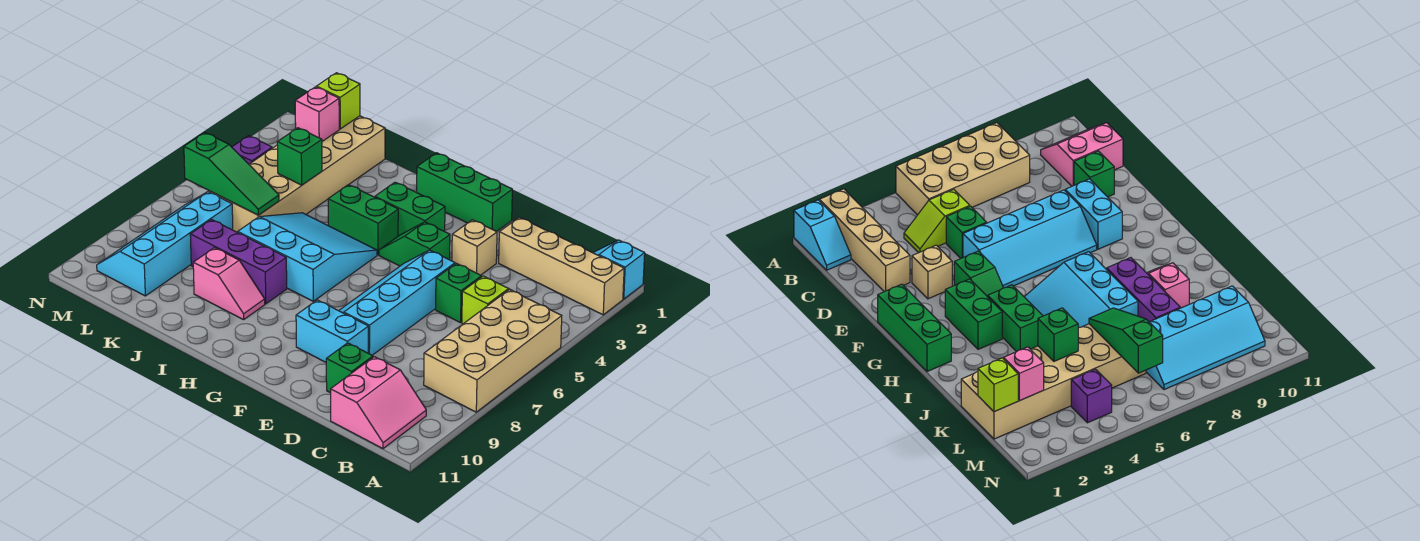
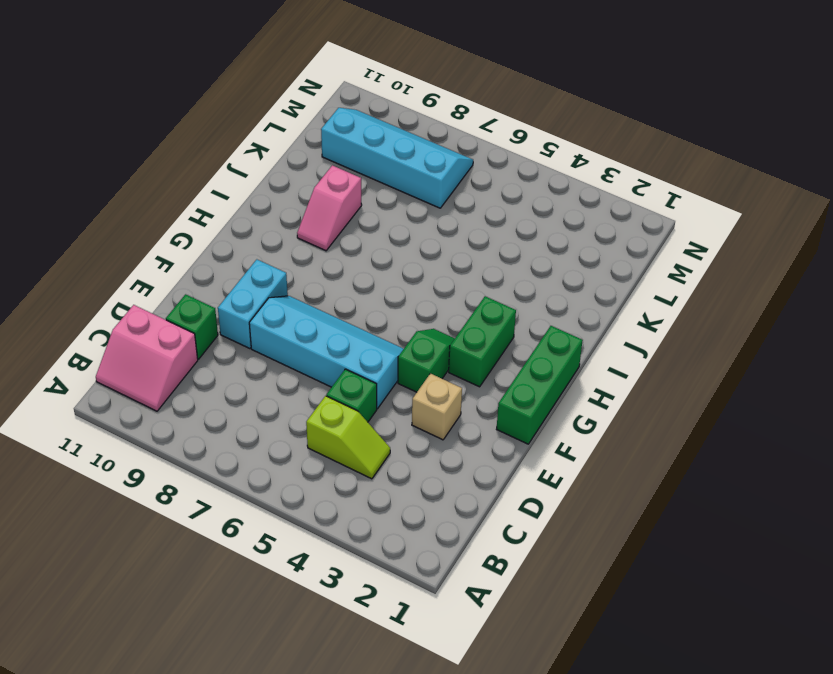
none -> cyan slope A1:B1 level 1 top A
none -> tan brick A2:D2 level 1
none -> tan brick A5:B8 level 1

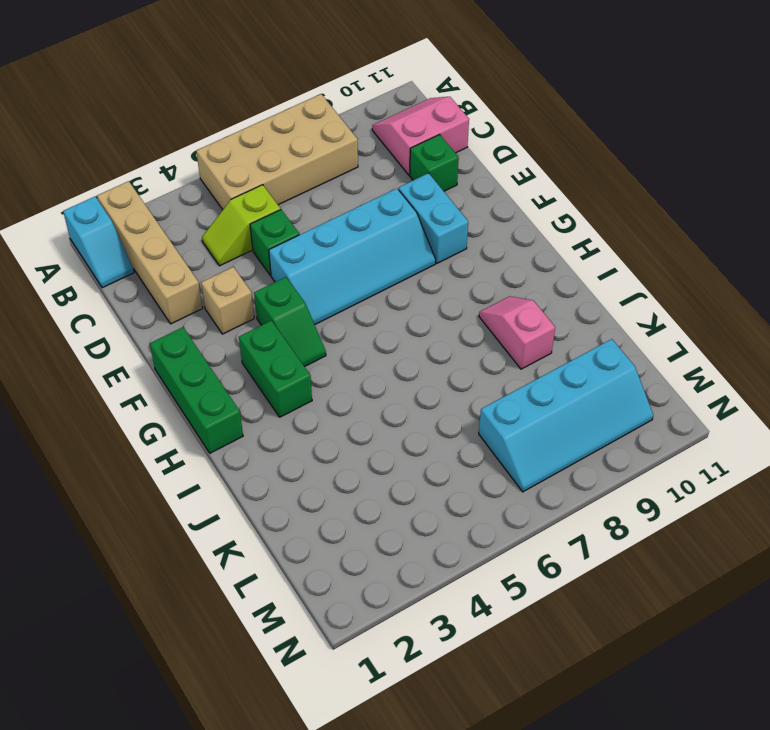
none -> green brick H4:I4 level 1
none -> cyan slope H5:J7 level 1 top 7
none -> purple brick I8:K8 level 1

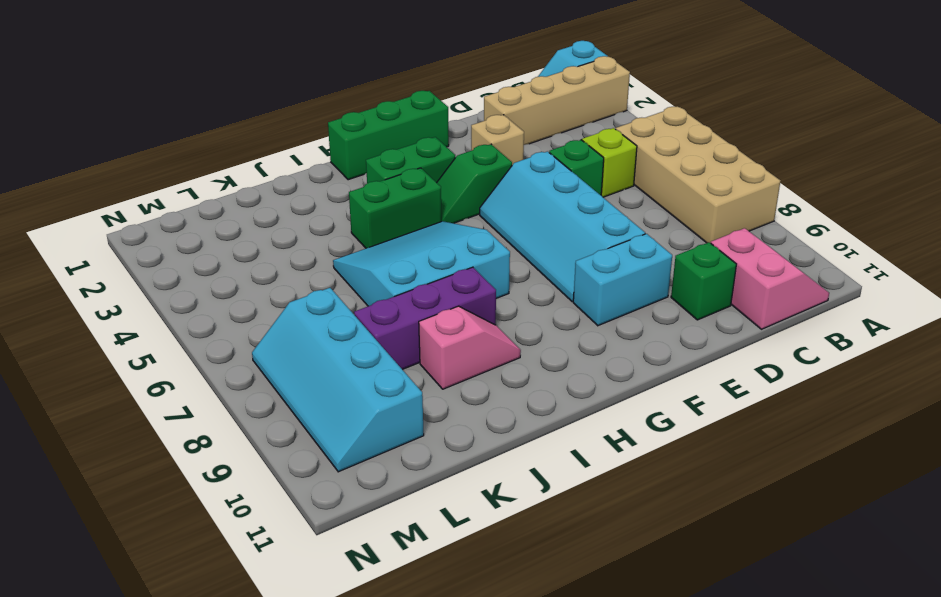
none -> tan brick K1:L6 level 1
none -> purple brick M4 level 1
none -> green brick K4 level 2

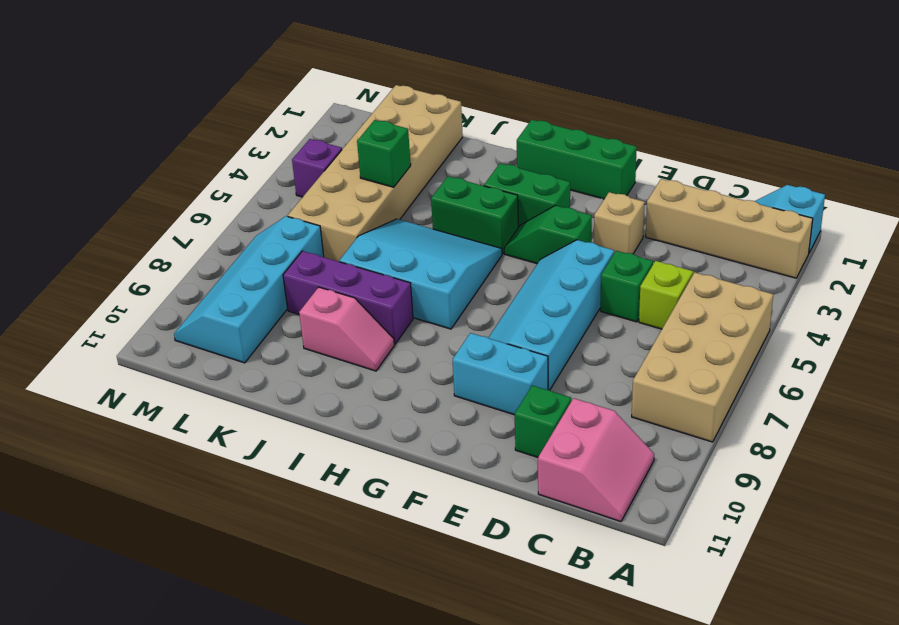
none -> green slope K6:M6 level 2 top M
none -> lime brick L1 level 2
none -> pink brick L2 level 2

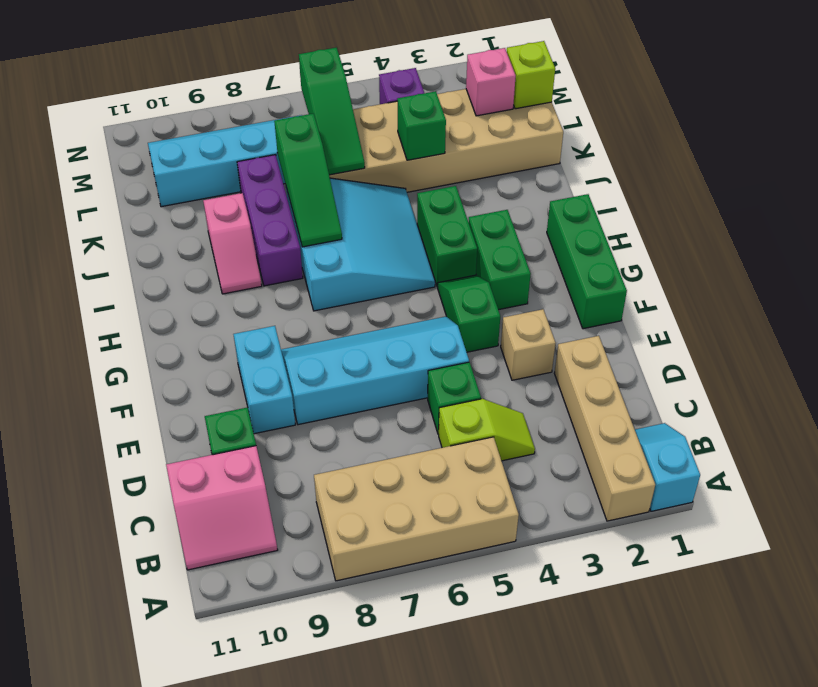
green slope I7:K7 level 2 top K -> none

